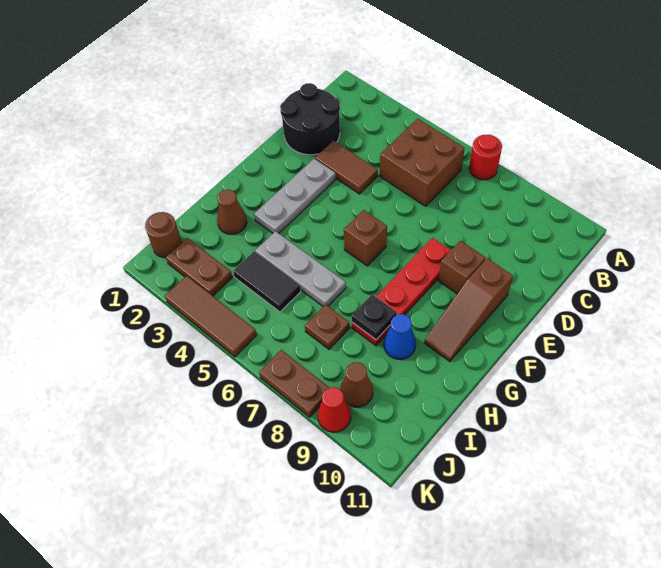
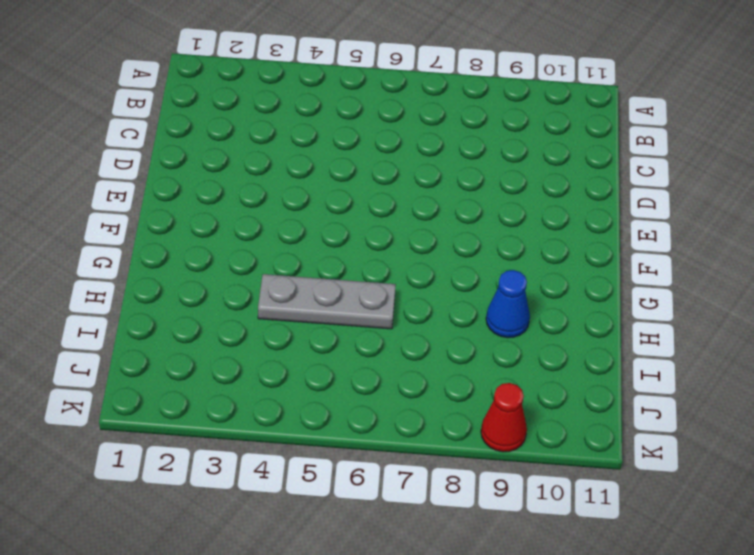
none -> red round brick A7 level 1
none -> brown brick B5:C6 level 1
none -> black round brick C1:D2 level 1

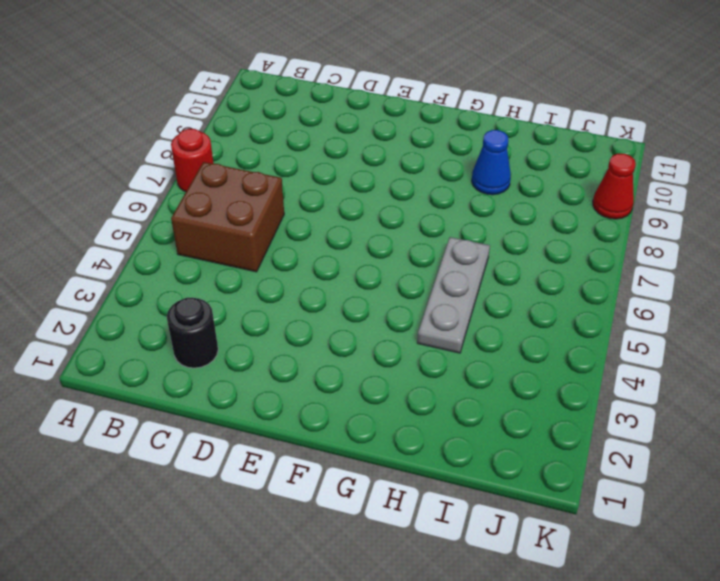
black round brick C2 level 1 -> black round brick C1:D2 level 1
none -> brown tile D3:D4 level 1
none -> grey plate E3:G3 level 1
none -> red plate E8:H8 level 1

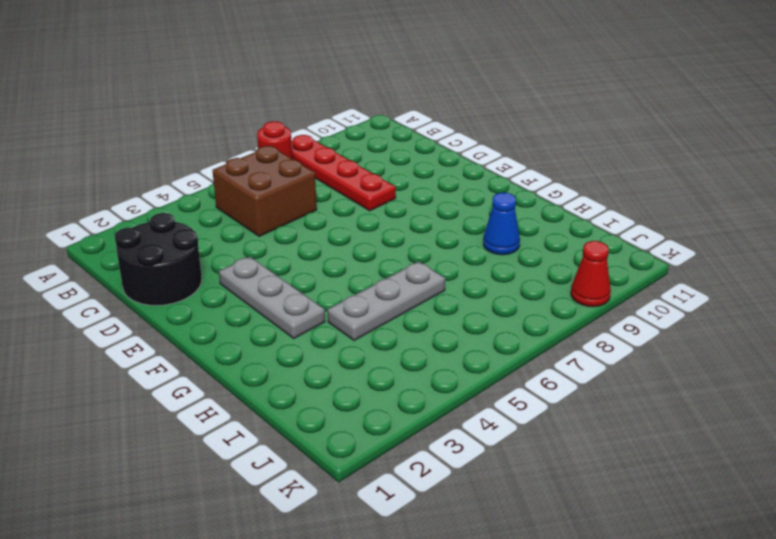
red plate A8:D8 level 1 -> red plate E8:H8 level 1
none -> brown tile D3:D4 level 1
none -> brown brick E9 level 1
none -> brown slope E10:G10 level 1 top E

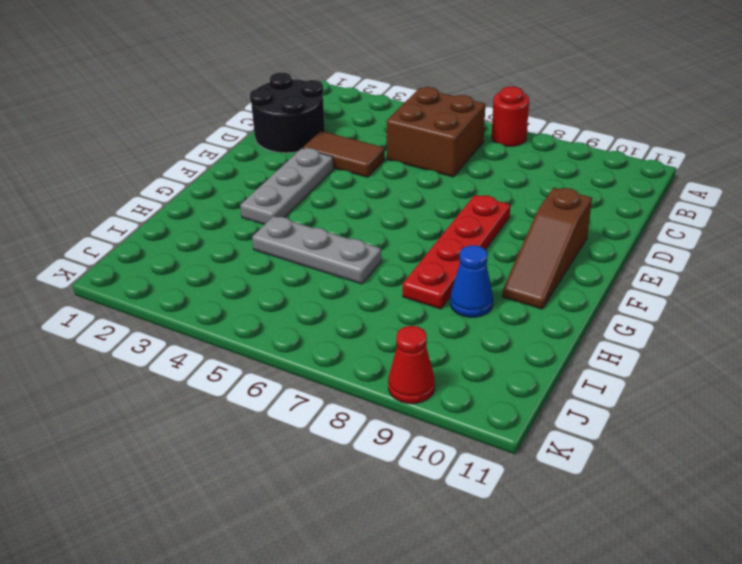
none -> brown brick E9 level 1
none -> brown brick F6 level 1
none -> brown cone H2 level 1

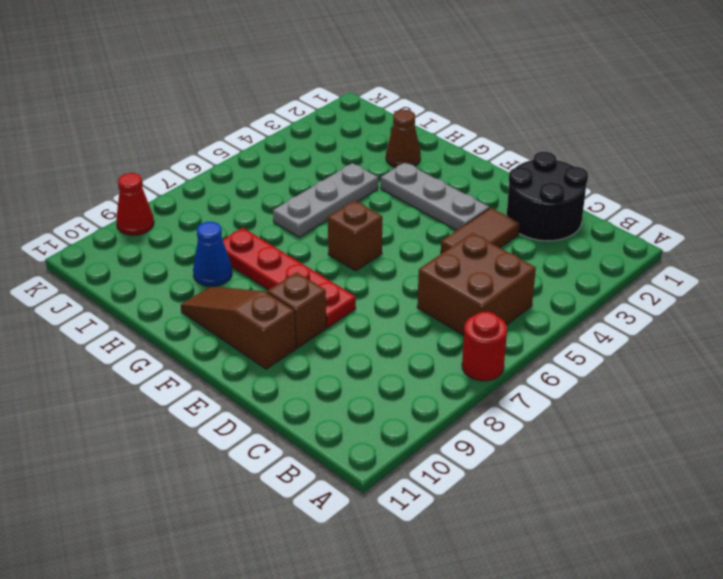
none -> black tile I4:I5 level 1
none -> brown plate I7 level 1
none -> brown round brick J1 level 1

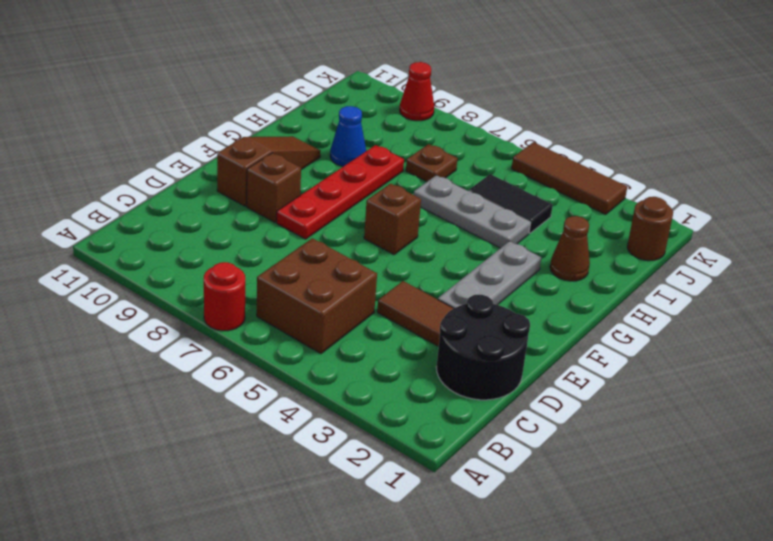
none -> brown plate J2:J3 level 1
none -> brown cone J9 level 1
none -> brown plate K7:K8 level 1

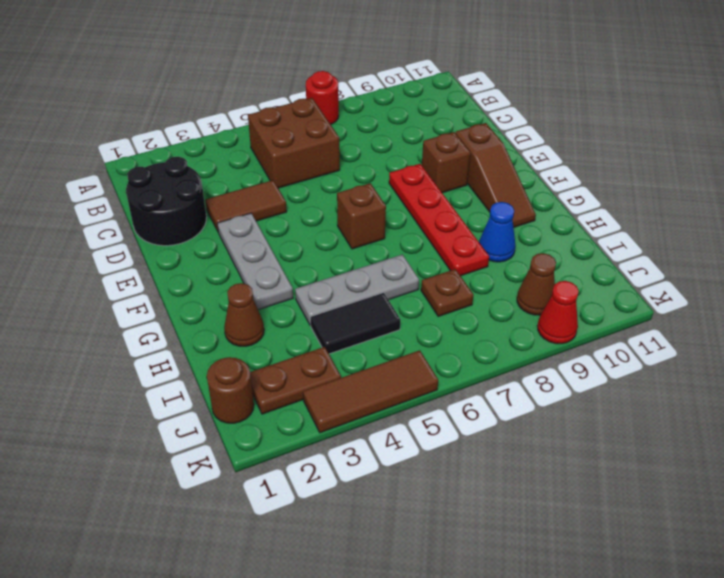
none -> brown plate K7:K8 level 1
none -> black plate H8 level 2

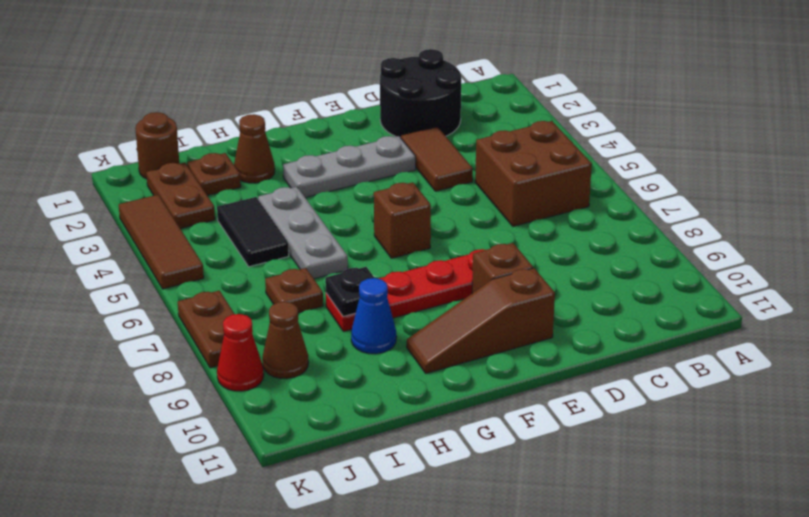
brown plate I2 level 1 -> none
none -> red round brick A7 level 1

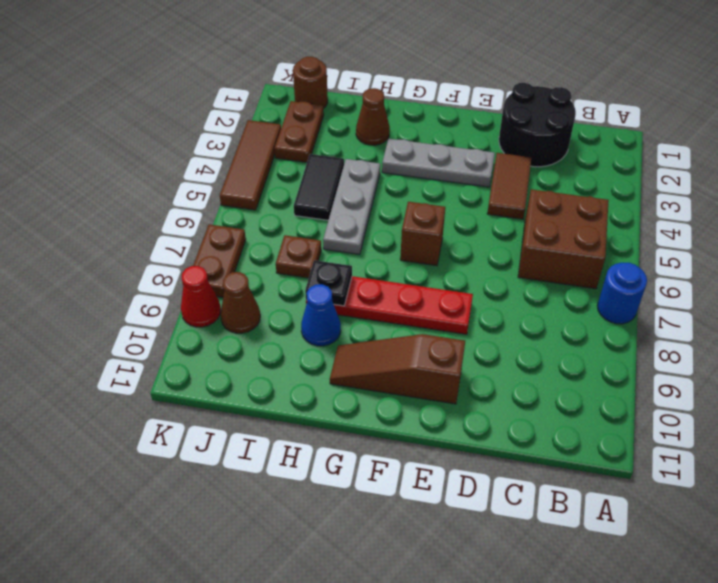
blue round brick A7 level 1 -> red round brick A7 level 1
none -> brown brick E9 level 1

